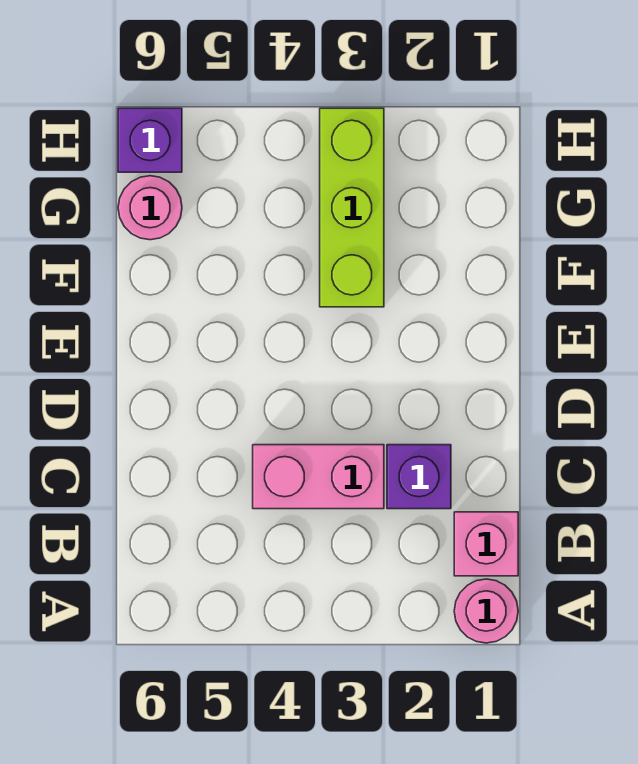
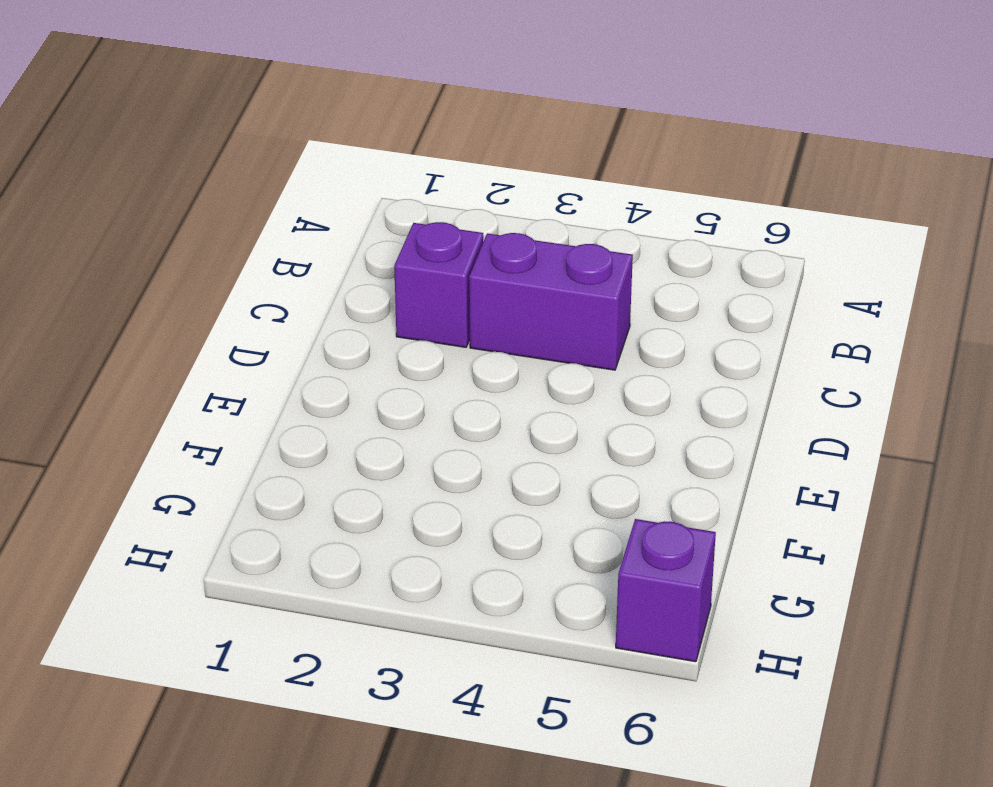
purple brick C3:C4 level 1 -> pink brick C3:C4 level 1
none -> pink round brick A1 level 1
none -> pink brick B1 level 1

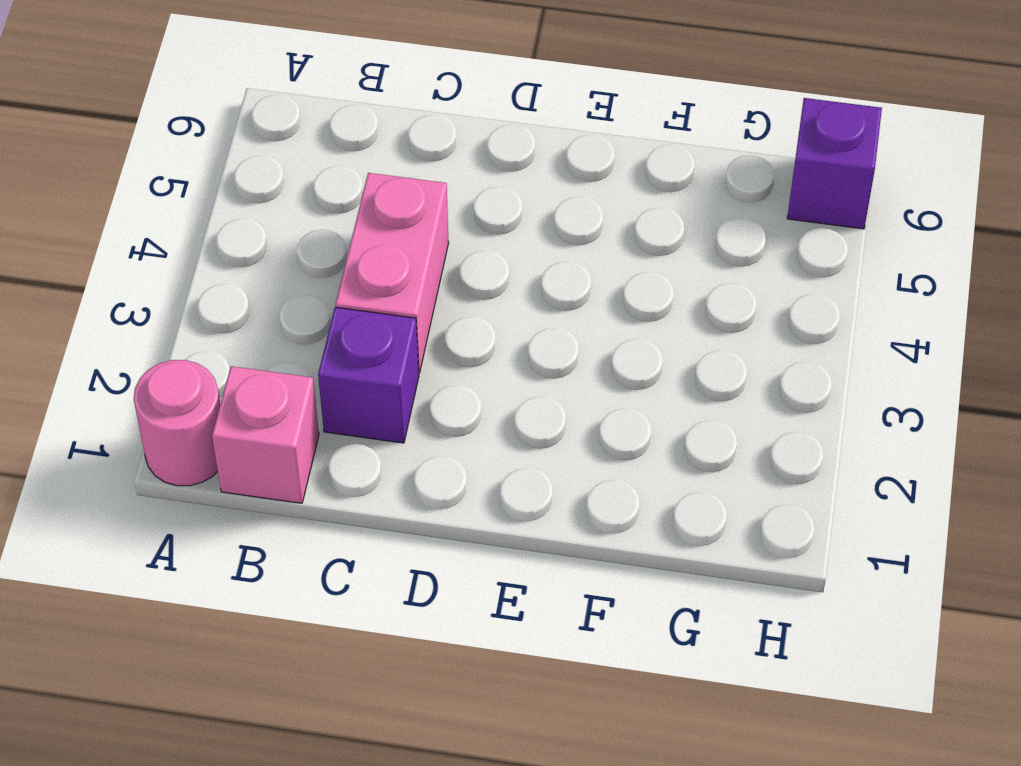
none -> lime brick F3:H3 level 1
none -> pink round brick G6 level 1

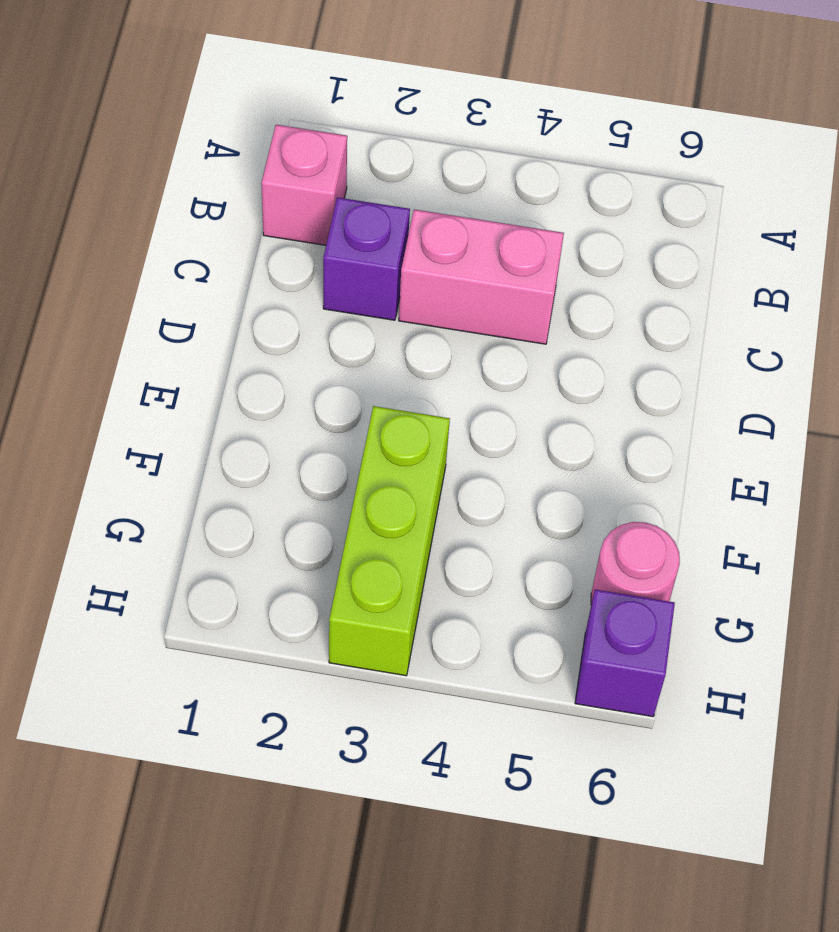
none -> pink round brick A1 level 1

